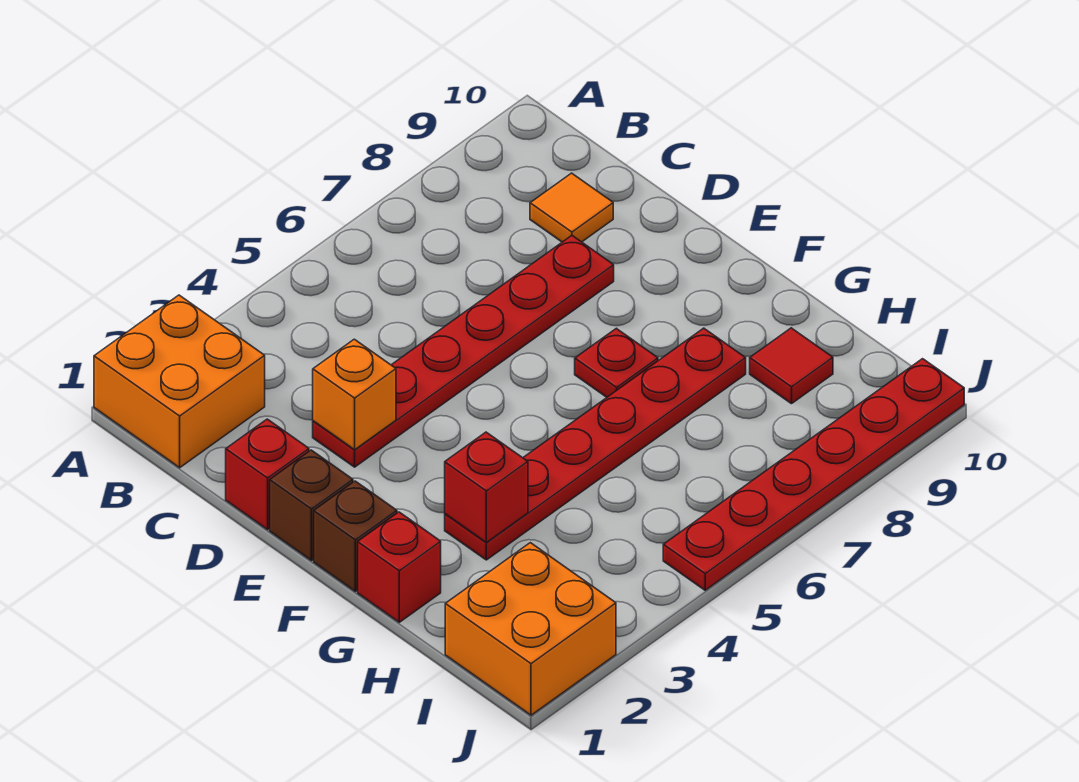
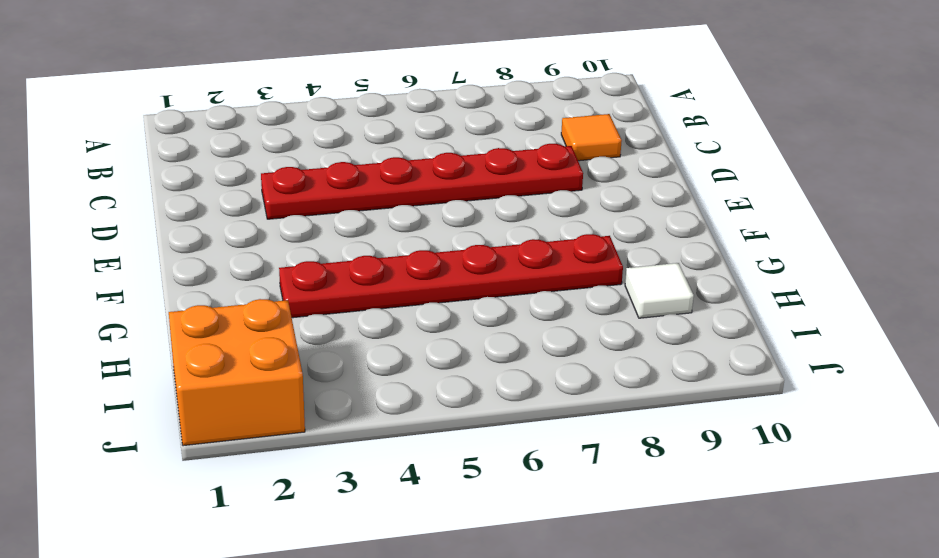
white tile H9 level 1 -> red tile H9 level 1
none -> orange brick A1:B2 level 1
none -> red brick D1 level 1
none -> brown brick E1 level 1

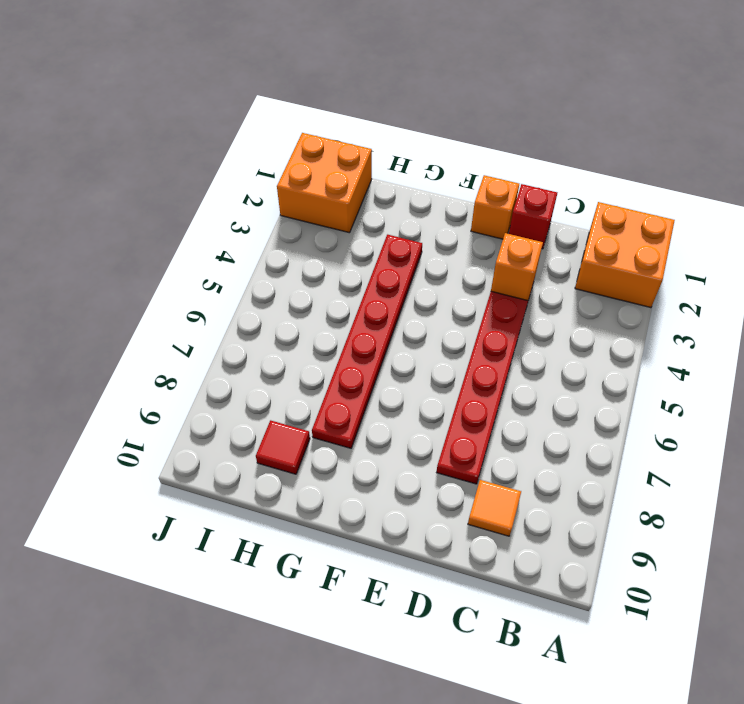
orange brick E1 level 1 -> brown brick E1 level 1
none -> brown brick F1 level 1
none -> red plate F7 level 1
none -> red brick G1 level 1

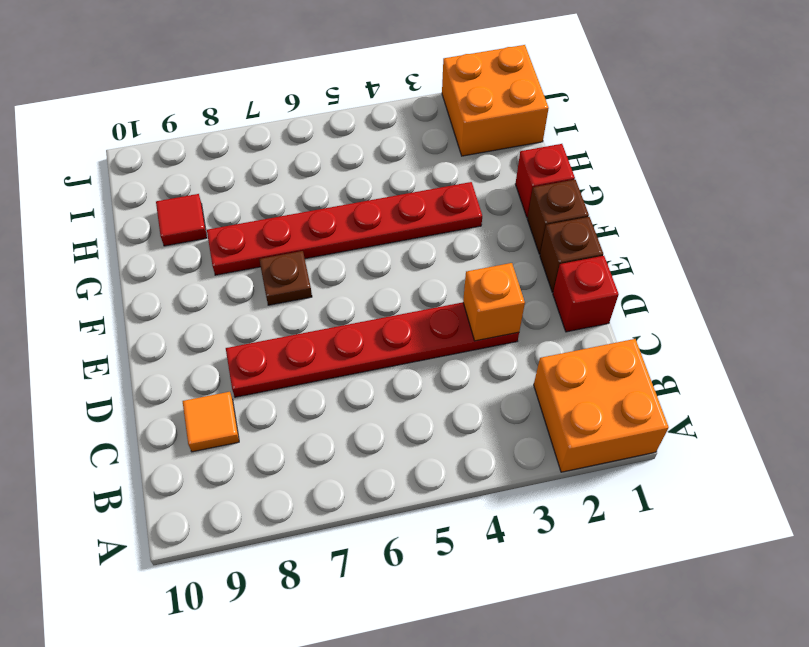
brown plate F7 level 1 -> red plate F7 level 1
none -> red plate J5:J10 level 1
none -> red brick G3 level 2

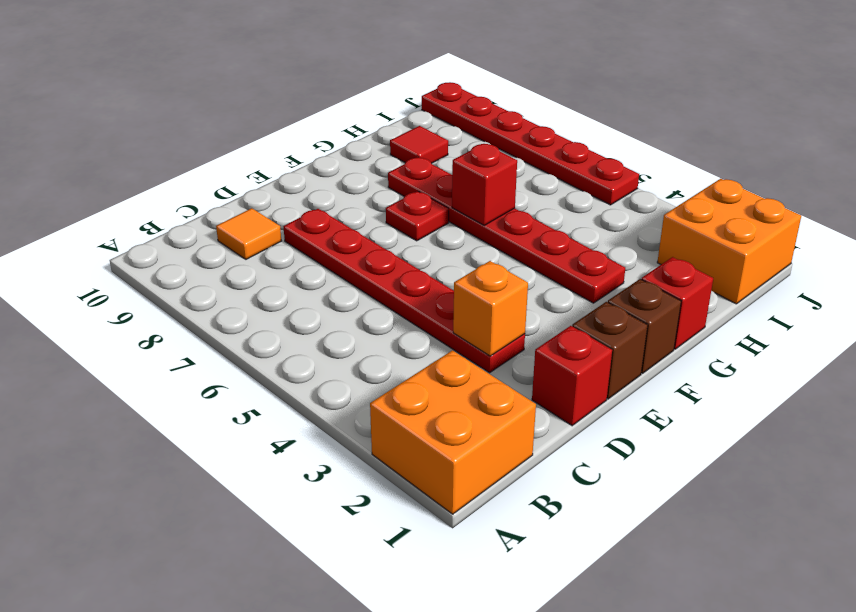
red brick G6 level 2 -> red brick G3 level 2

